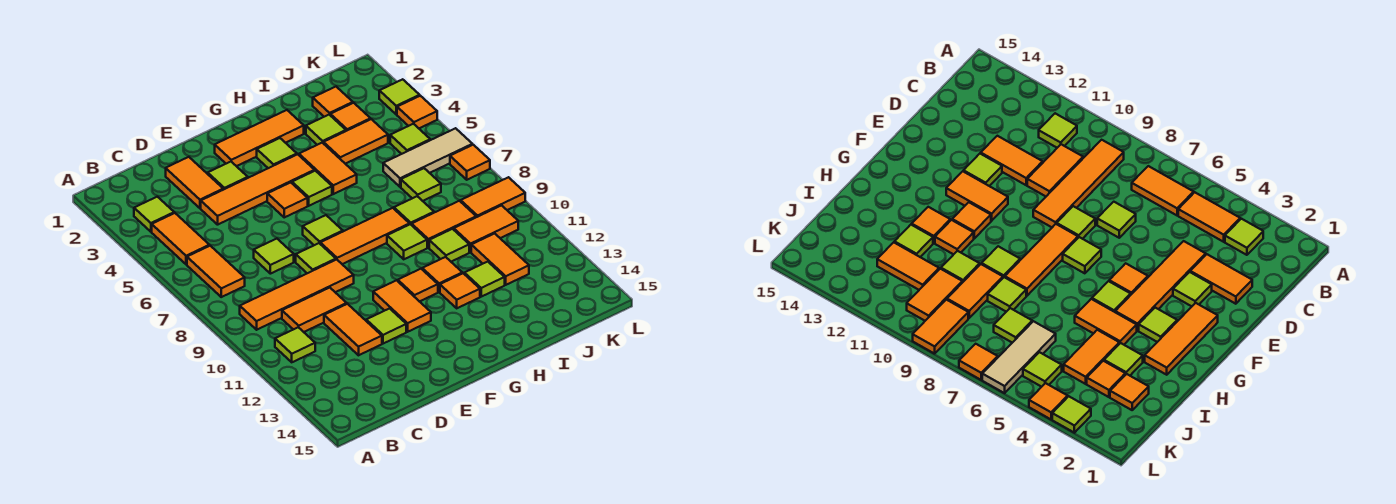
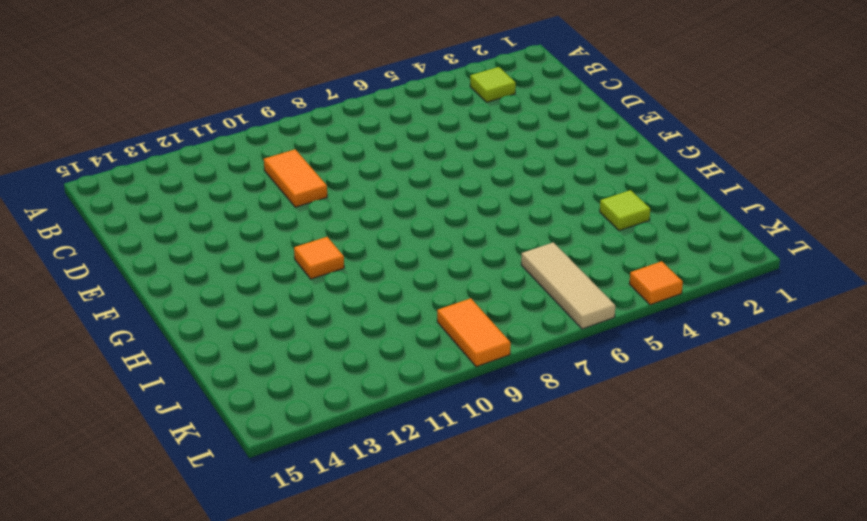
none -> orange tile B4:B5 level 1
none -> orange tile B6:B7 level 1
none -> orange tile B9:E9 level 1
none -> lime tile B11 level 1

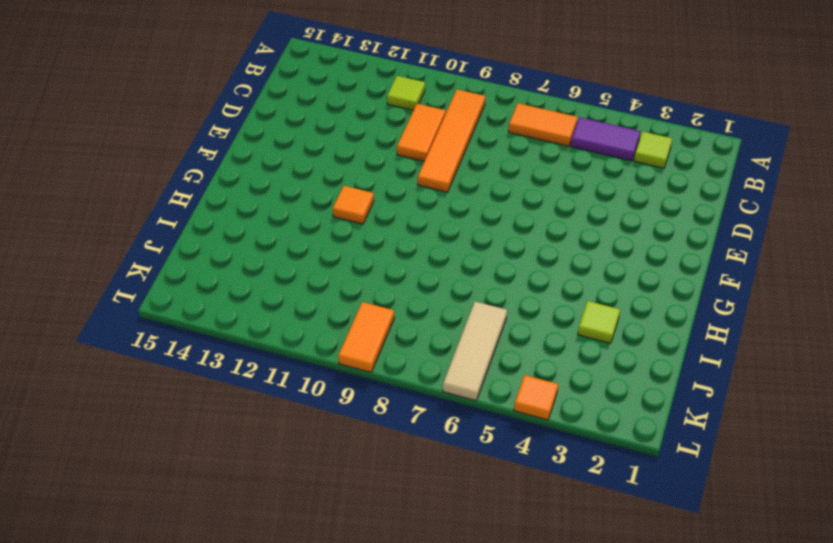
purple tile B4:B5 level 1 -> orange tile B4:B5 level 1
none -> orange tile D2:D3 level 1
none -> orange tile D4:G4 level 1
none -> lime tile D7 level 1
none -> orange tile D11:D12 level 1

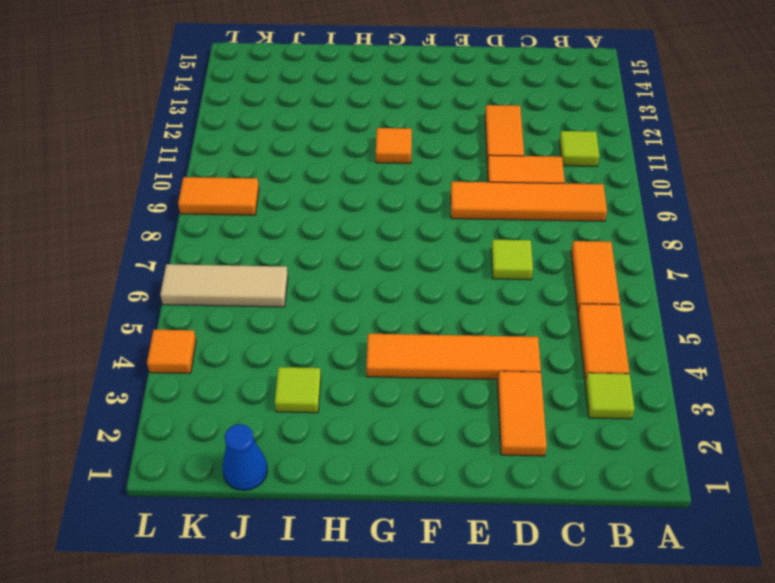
blue cone J1 level 1 -> none
none -> lime tile E3 level 1
none -> lime tile E8 level 1
none -> lime tile E12 level 1
none -> orange tile F2:H2 level 1

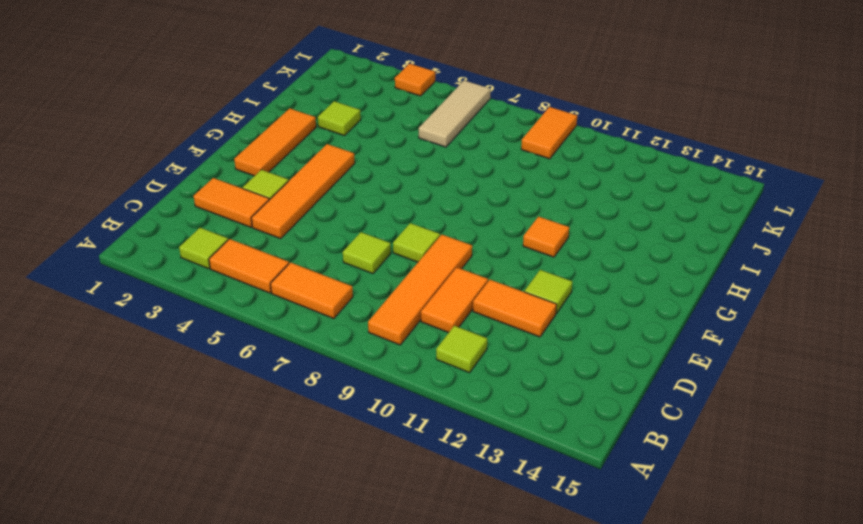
none -> orange tile F5 level 1
none -> lime tile F7 level 1
none -> orange tile F8:H8 level 1
none -> orange tile F11:F12 level 1

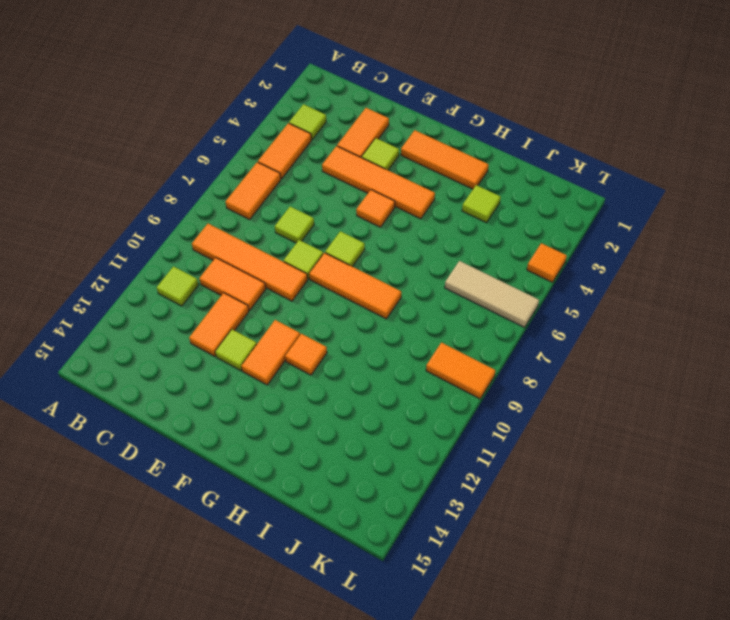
none -> lime tile G3 level 1
none -> lime tile G5 level 1
none -> orange tile H4:H5 level 1
none -> lime tile H9 level 1

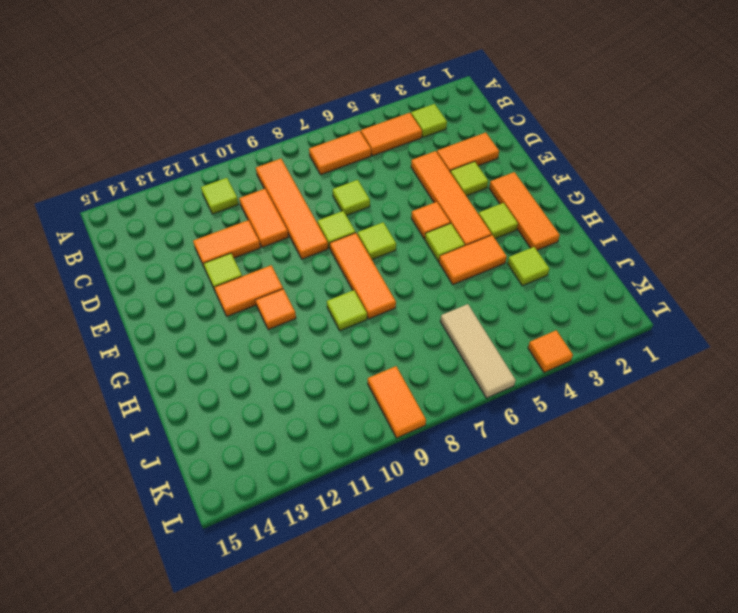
none -> orange tile H11 level 1
none -> orange tile H12 level 1
none -> orange tile I4:J4 level 1
none -> lime tile I8 level 1

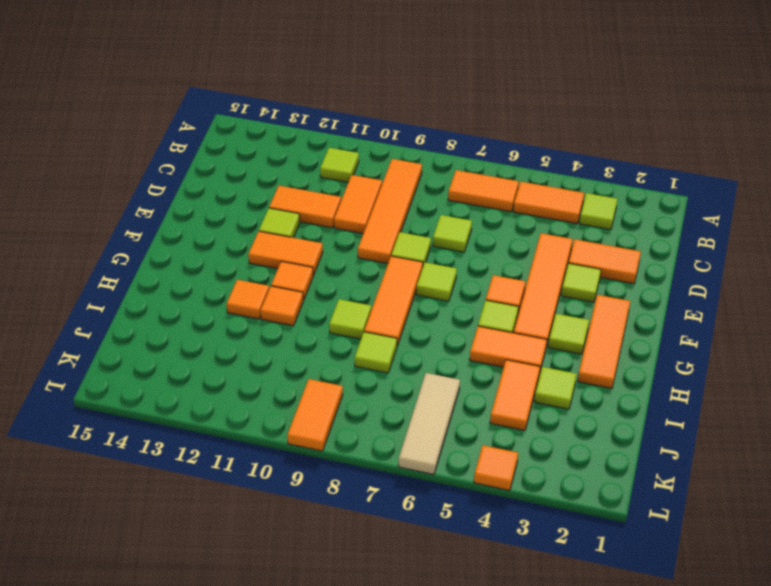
none -> orange tile I9:J9 level 1
none -> lime tile I10 level 1
none -> lime tile I12 level 1
none -> orange tile J2 level 1

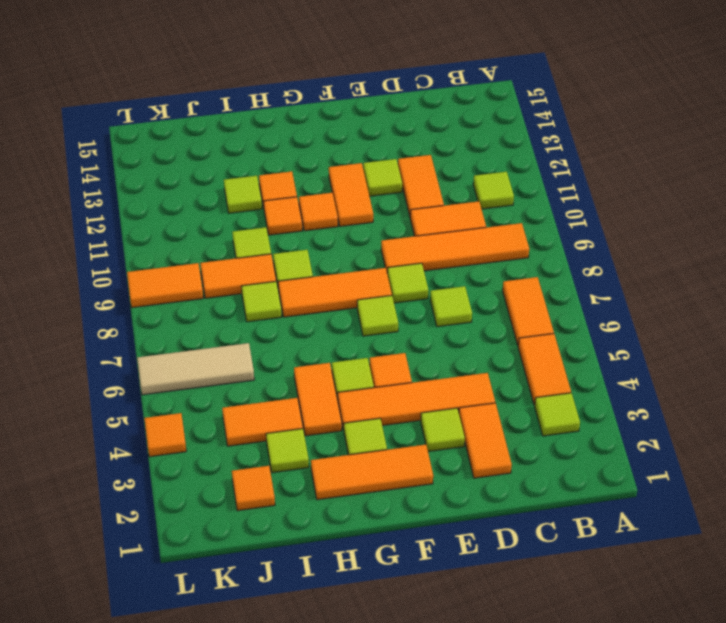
none -> orange tile J3 level 1
none -> lime tile J7 level 1
none -> orange tile J10:K10 level 1
none -> orange tile J11:J12 level 1

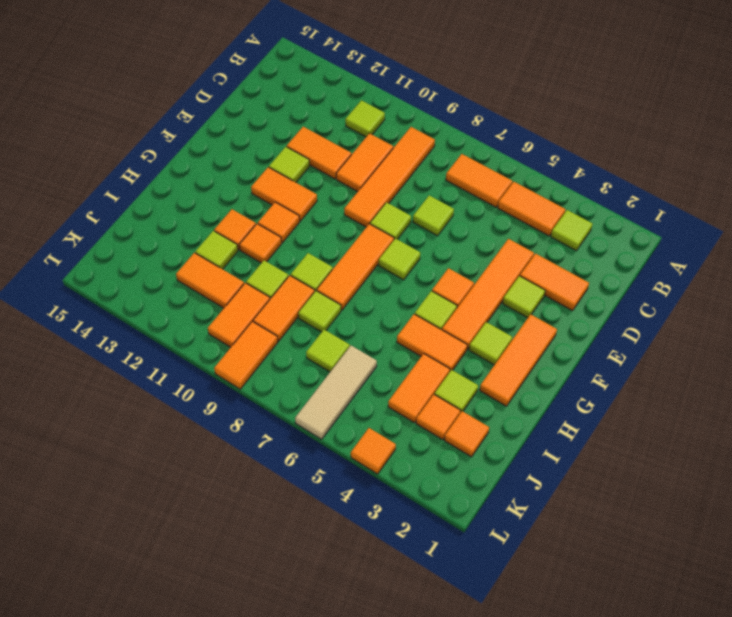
none -> lime tile K5 level 1
none -> lime tile L3 level 1
none -> orange tile L7 level 1

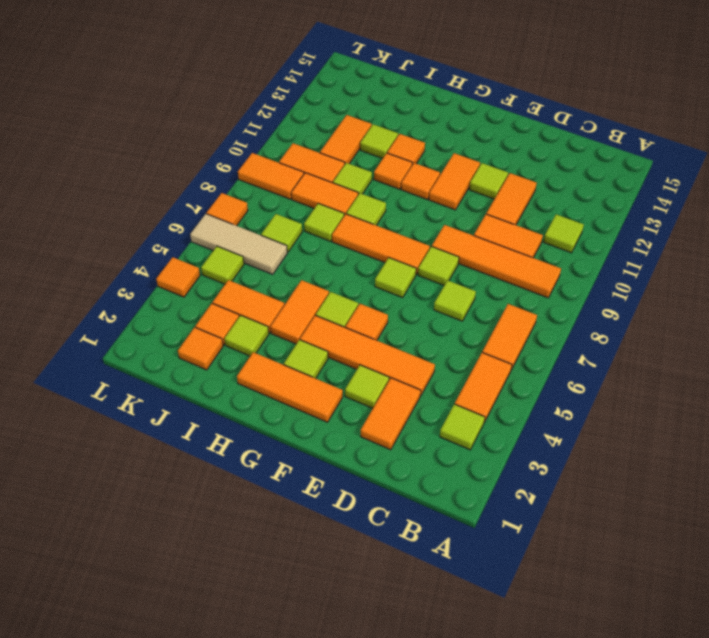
none -> lime tile L3 level 1

